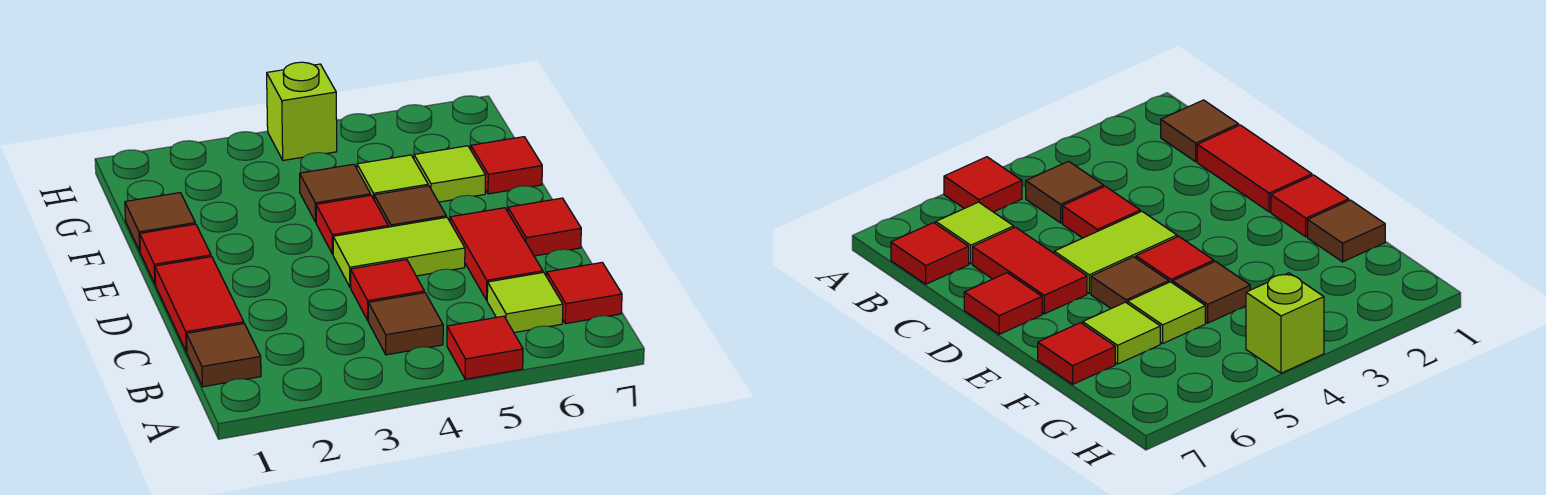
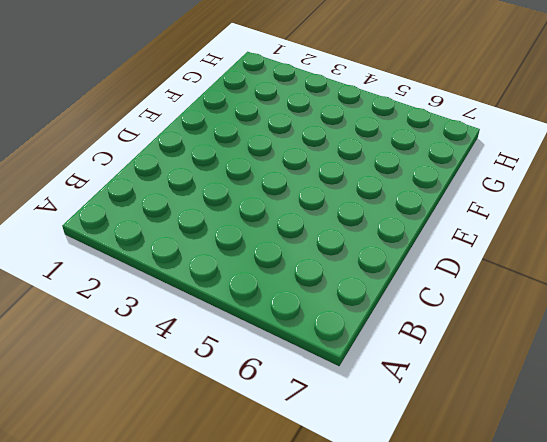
none -> red tile A5 level 1
none -> brown tile B1 level 1
none -> brown tile B4 level 1

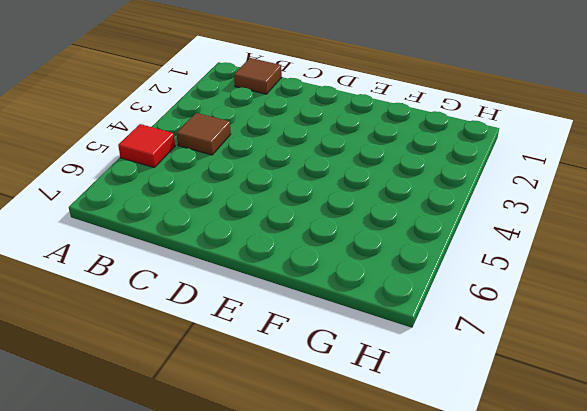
none -> lime tile B6 level 1
none -> red tile B7 level 1
none -> red tile C1:D1 level 1

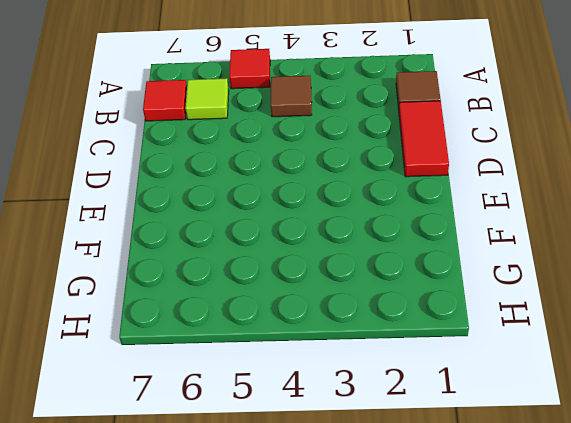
none -> red tile C4 level 1
none -> red tile C6:D6 level 1
none -> lime tile D4:D5 level 1

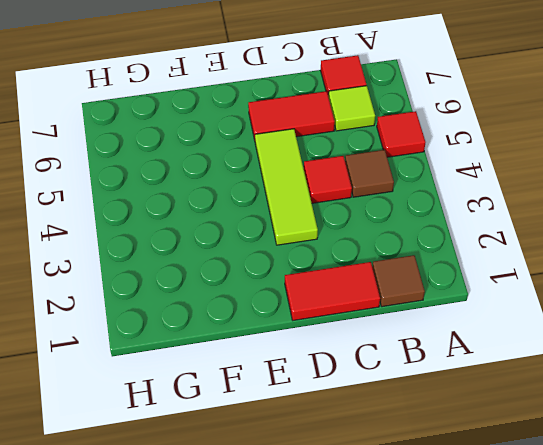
lime tile D3:D5 level 1 -> lime tile D4:D5 level 1
none -> red tile D7 level 1
none -> red tile E1 level 1
none -> red tile E4 level 1

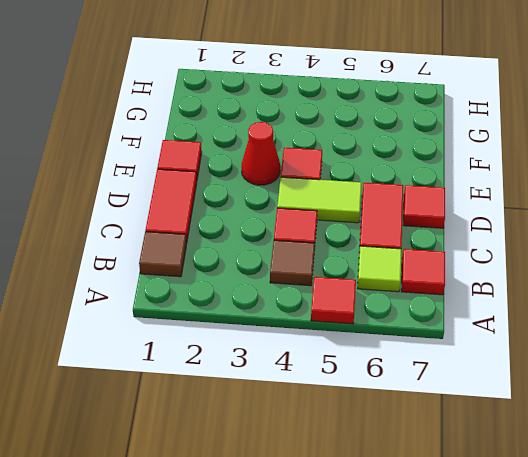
red cone E3 level 1 -> none
none -> brown tile E5 level 1
none -> brown tile F1 level 1
none -> brown tile F4 level 1

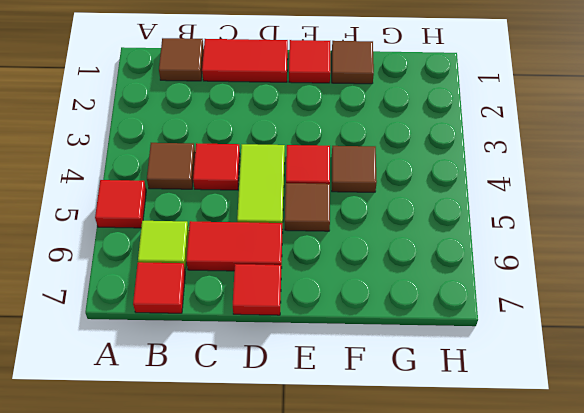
none -> lime tile F5 level 1
none -> lime tile F6 level 1
none -> red tile F7 level 1

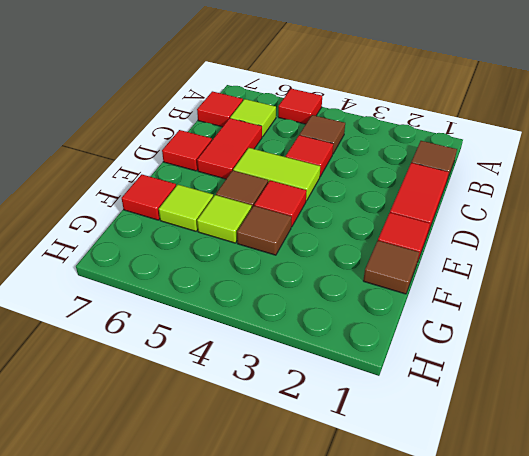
none -> lime brick H4 level 1

